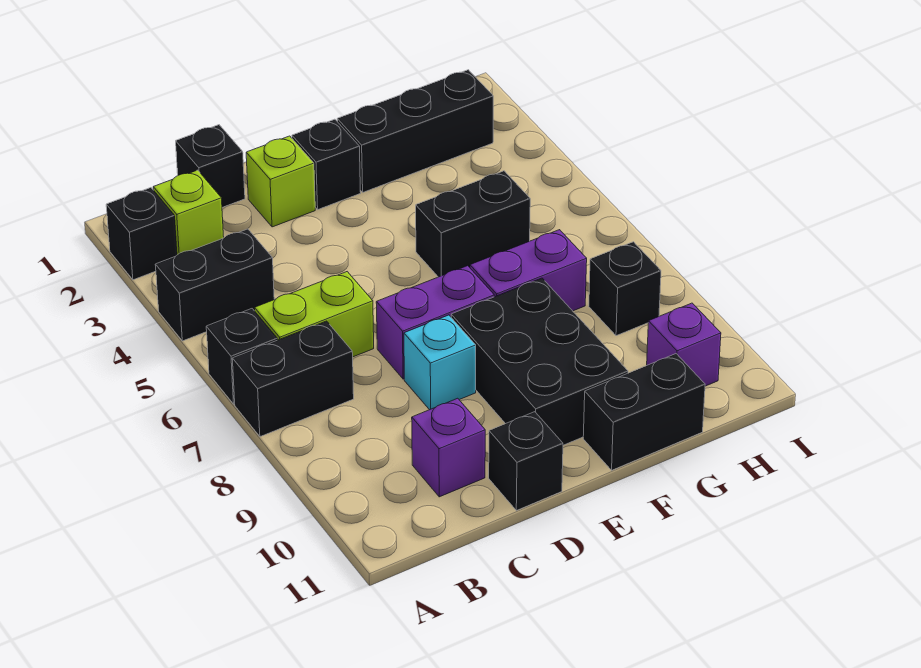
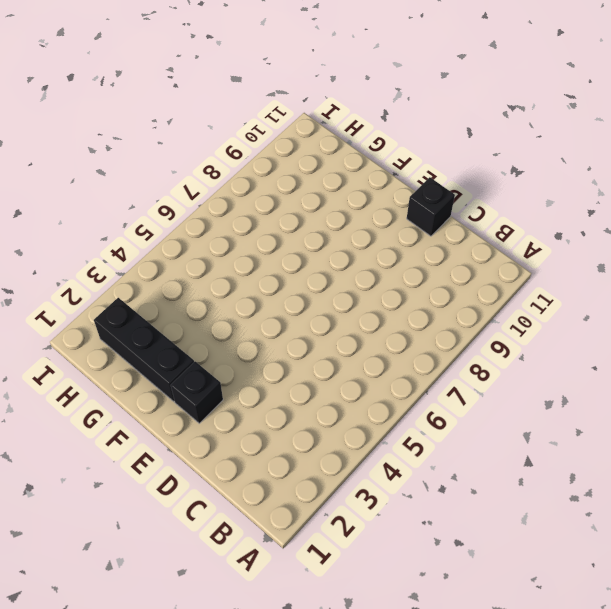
none -> black brick A2 level 1
none -> black brick A4:B4 level 1
none -> black brick A6 level 1

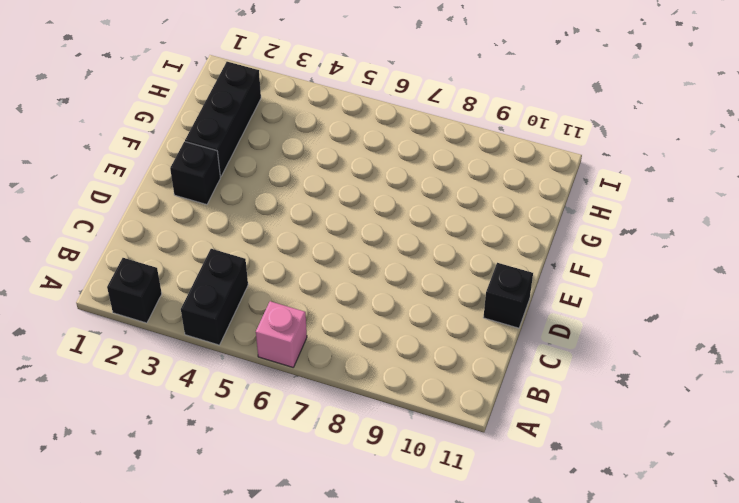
pink brick A6 level 1 -> black brick A6 level 1
none -> black brick A7:B7 level 1
none -> lime brick B2 level 1
none -> lime brick B6:C6 level 1

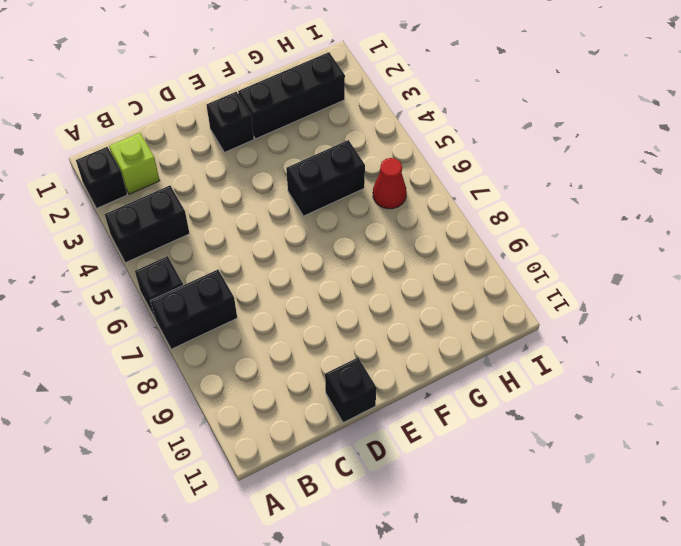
red cone H6 level 1 -> none
none -> lime brick B6:C6 level 1
none -> black brick C1 level 1
none -> purple brick C10 level 1

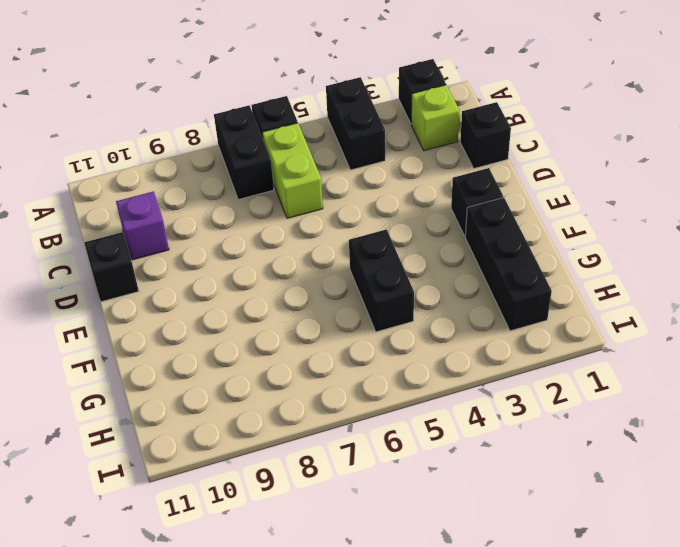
none -> lime brick D2 level 1
none -> purple brick D7:E7 level 1
none -> cyan brick D8 level 1

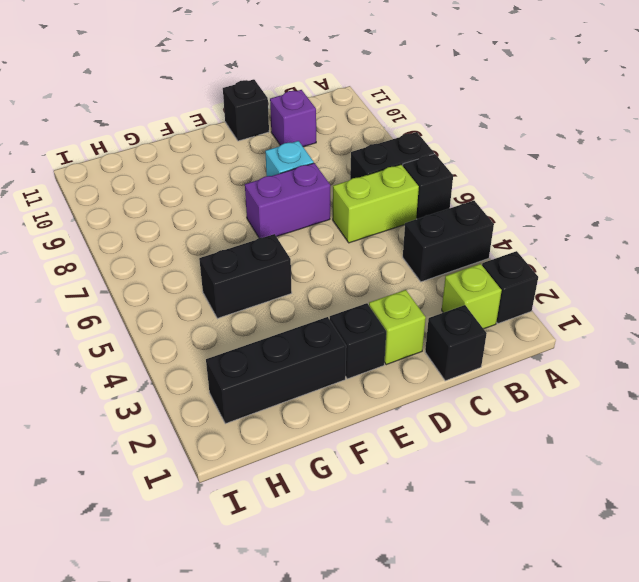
none -> black brick E8:F10 level 1
none -> purple brick F7:G7 level 1
none -> black brick F11:G11 level 1

